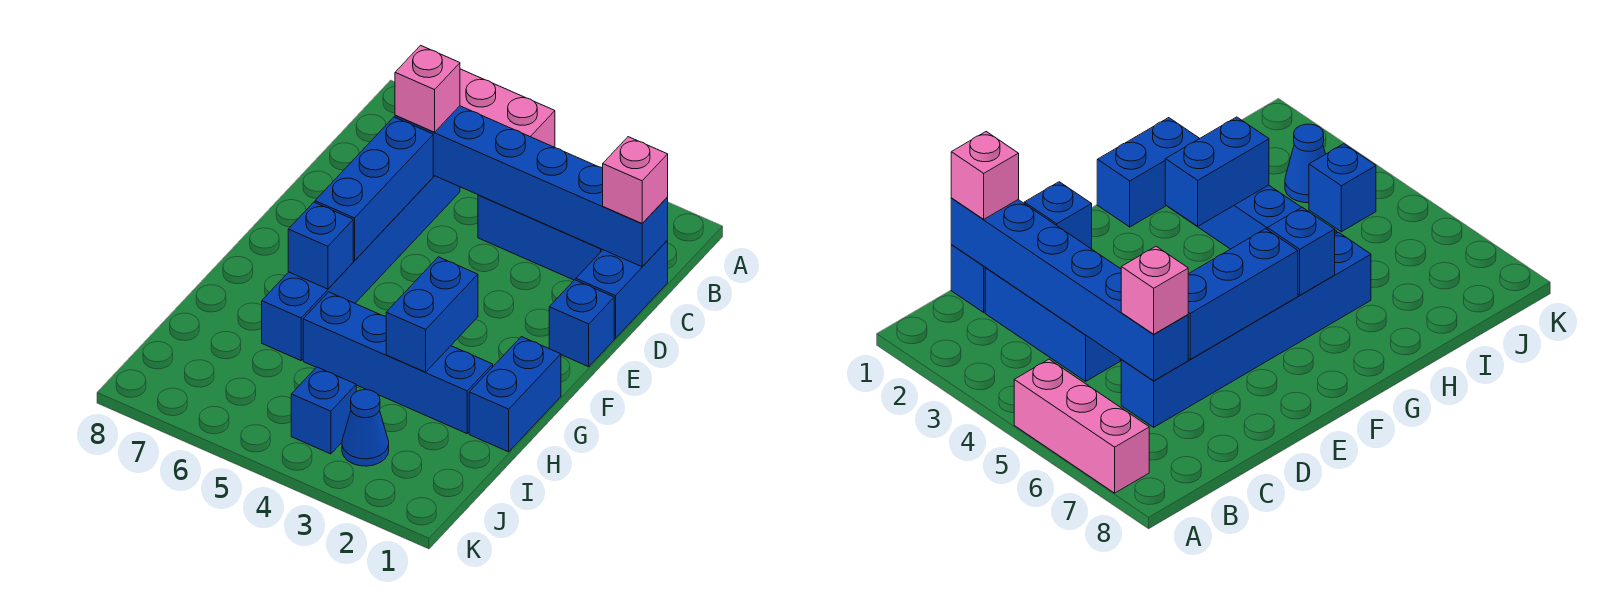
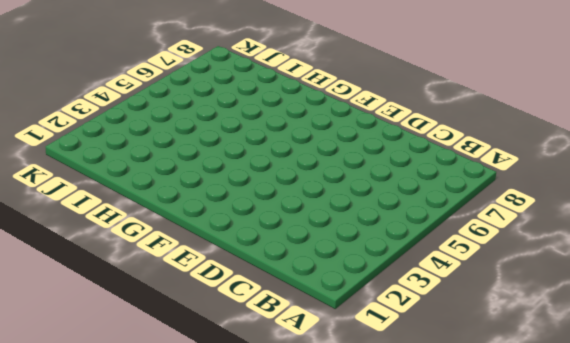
none -> pink brick A5:A7 level 1
none -> blue brick C1:D1 level 1
none -> blue brick C2:C4 level 1

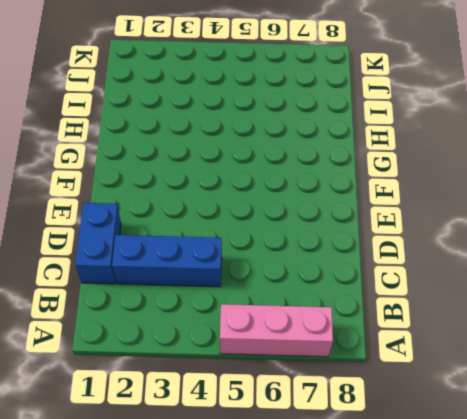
none -> blue brick C6:H6 level 1
none -> blue brick E1 level 1
none -> blue brick G1:H1 level 1

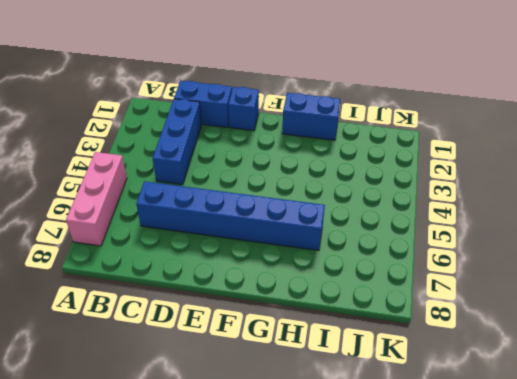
none -> blue brick H2:H5 level 1
none -> blue cone J3 level 1
none -> blue brick J4 level 1

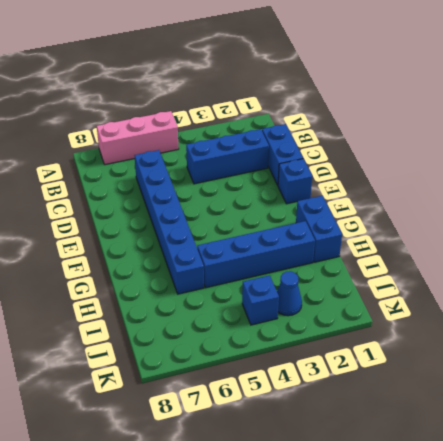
none -> blue brick C1:C6 level 2
none -> blue brick D6:F6 level 2
none -> blue brick G3:H3 level 2

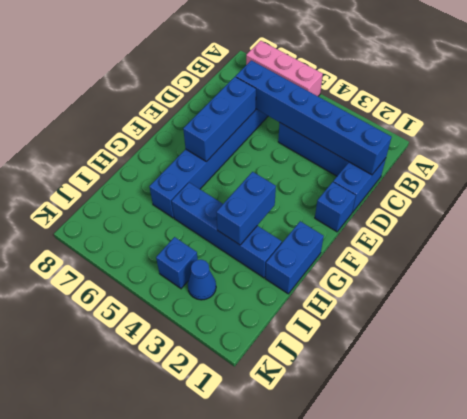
none -> blue brick G6 level 2
none -> pink brick C1 level 3
none -> pink brick C6 level 3

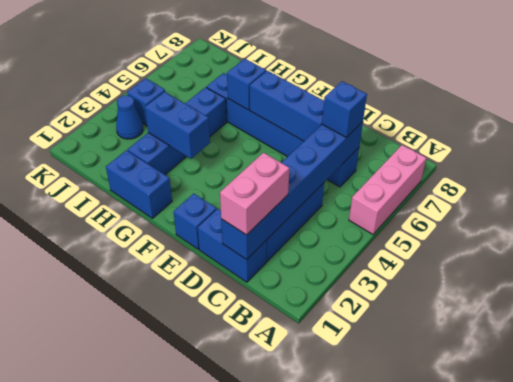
pink brick C1:C2 level 3 -> pink brick C1 level 3
blue brick C6 level 3 -> pink brick C6 level 3

